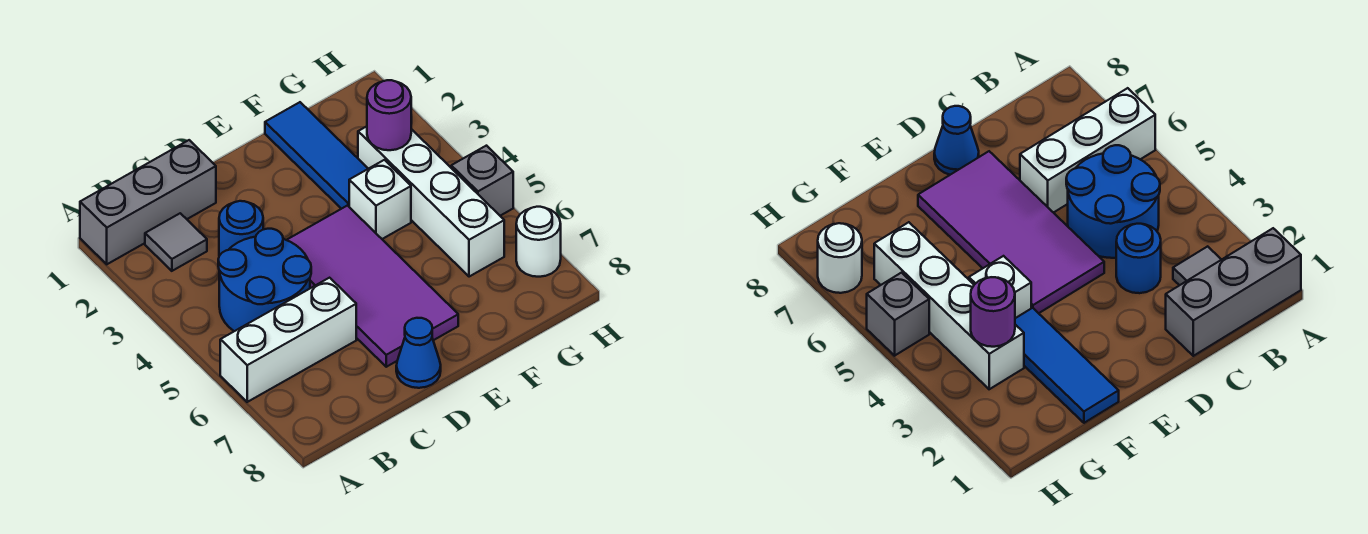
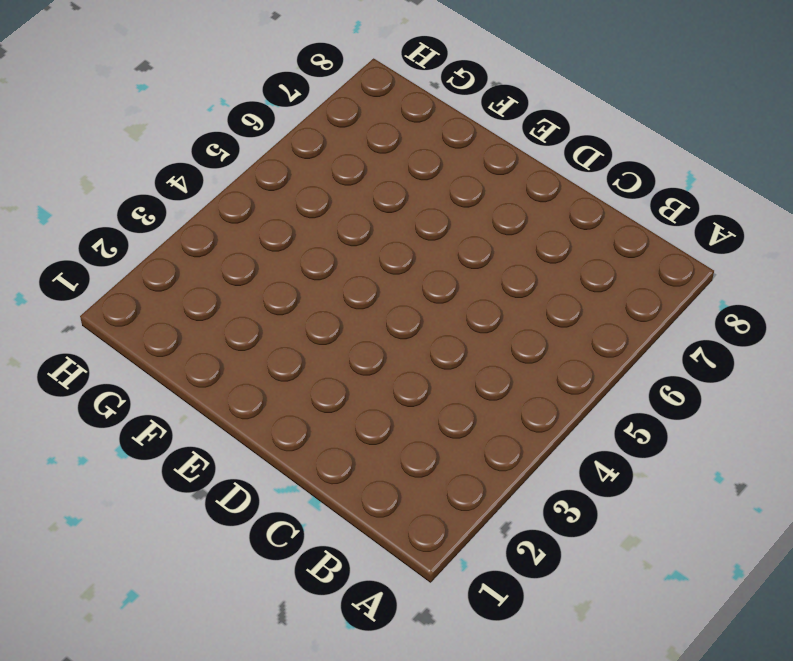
none -> grey brick A1:C1 level 1
none -> white brick A6:C6 level 1
none -> grey tile B2 level 1

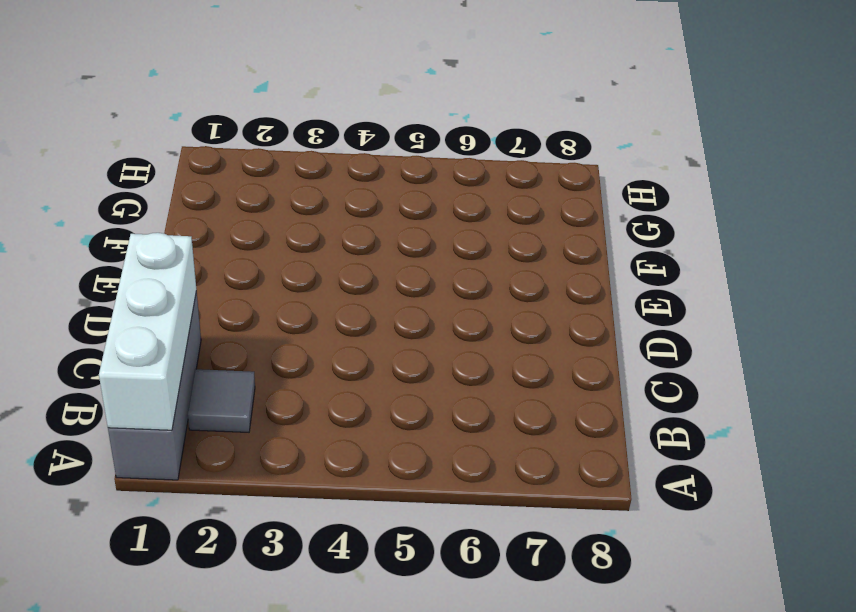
white brick A1:C1 level 2 -> white brick A6:C6 level 1
none -> blue round brick B4:C5 level 1
none -> blue round brick C3 level 1
none -> purple tile D4:E7 level 1

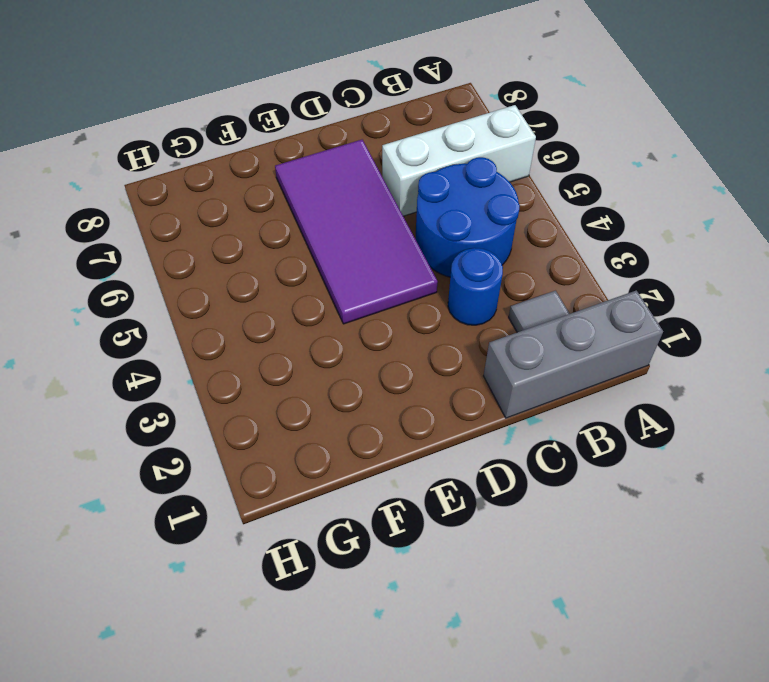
none -> blue cone D8 level 1
none -> blue tile F1:F3 level 1
none -> white brick F4 level 1

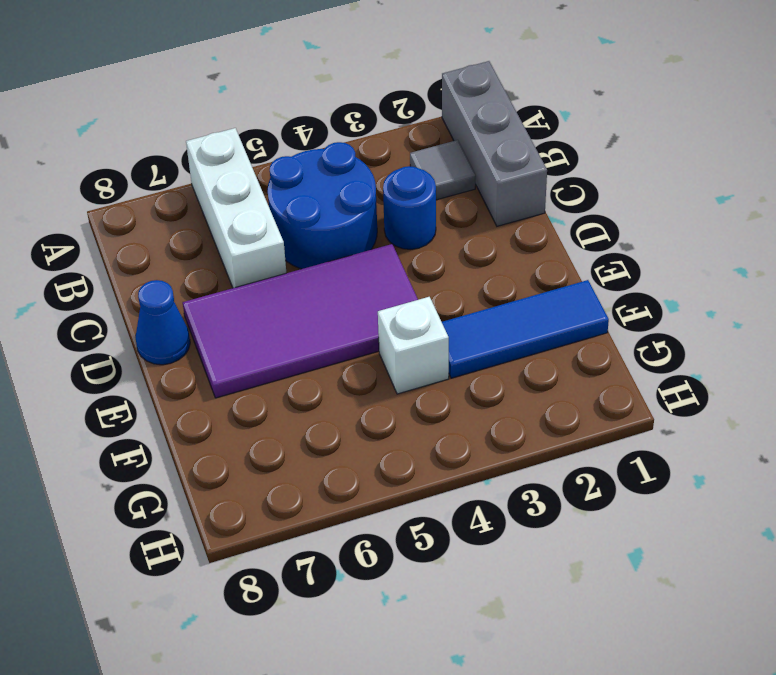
none -> white brick G3:G6 level 1
none -> grey brick H5 level 1
none -> white round brick H7 level 1

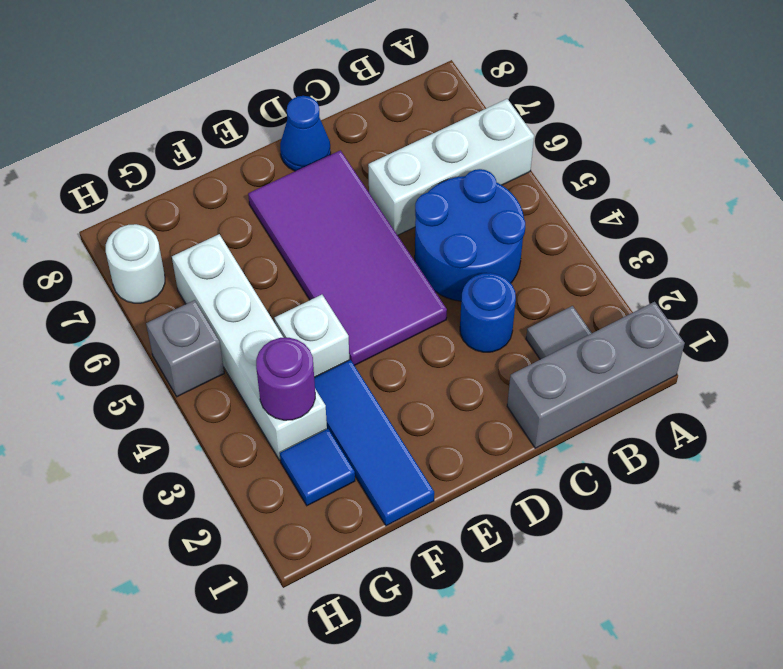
blue tile G2 level 1 -> none

